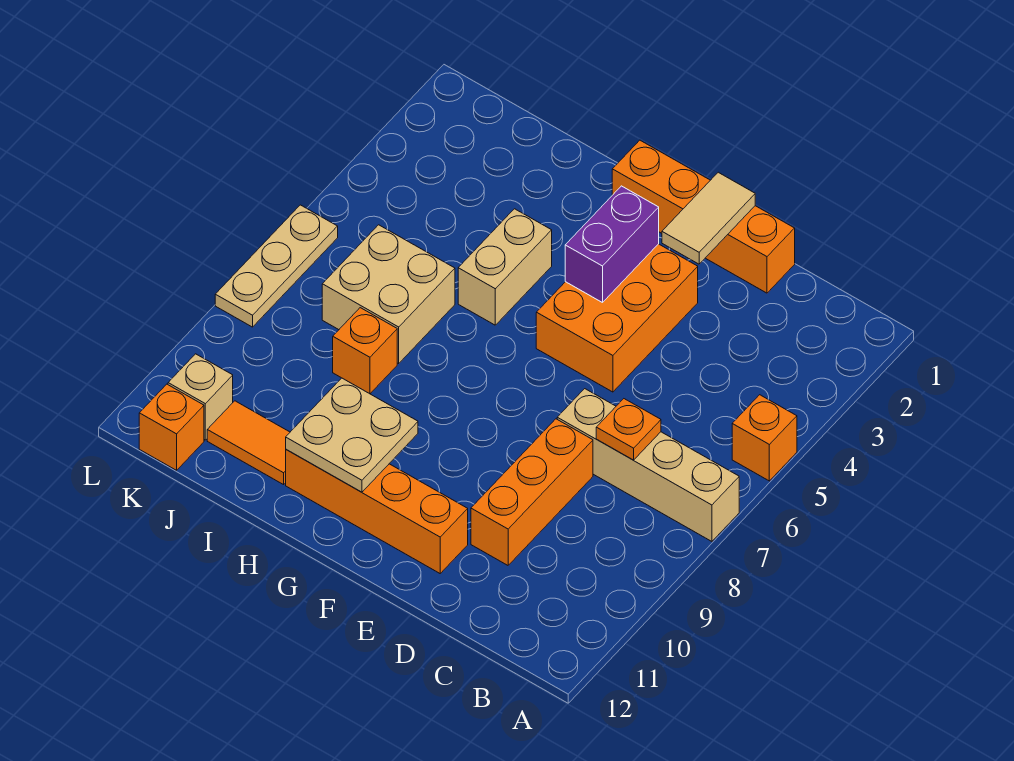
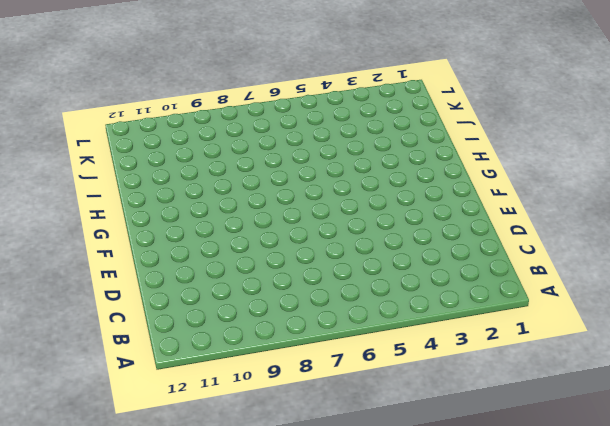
none -> orange brick A5 level 1
none -> tan brick A7:D7 level 1
none -> orange brick D1:G1 level 1

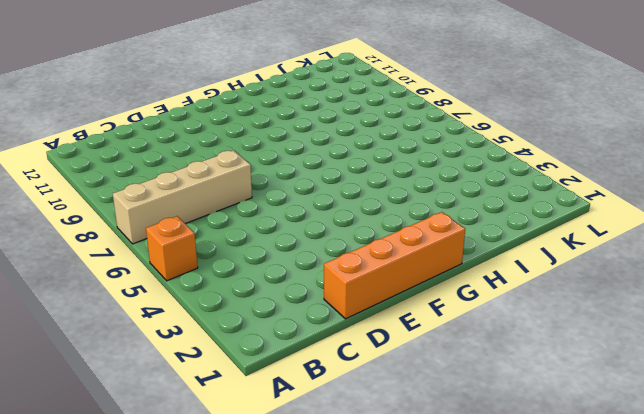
none -> orange brick D8:D10 level 1
none -> orange brick E3:F5 level 1
none -> orange brick E11:H11 level 1

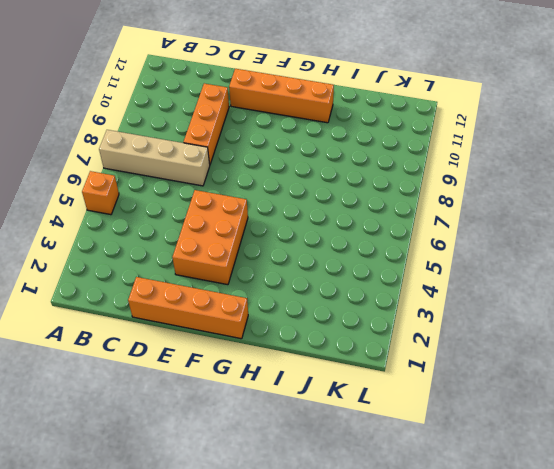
none -> tan brick H4:H5 level 1
none -> tan brick I6:J7 level 1
none -> orange brick I8 level 1

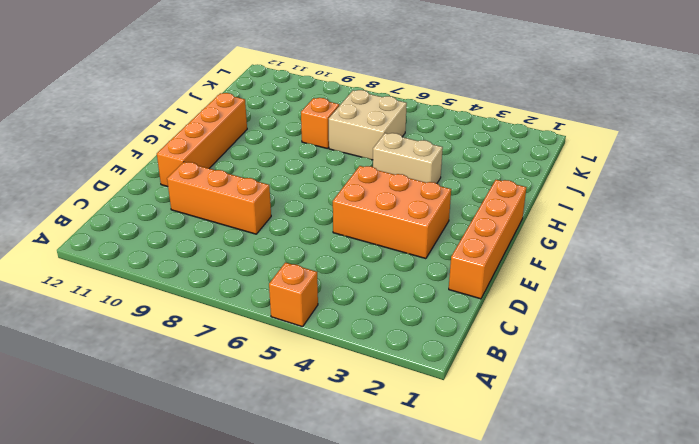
none -> tan brick A7:D7 level 1
none -> orange tile I11:J11 level 1
none -> tan brick K11 level 1

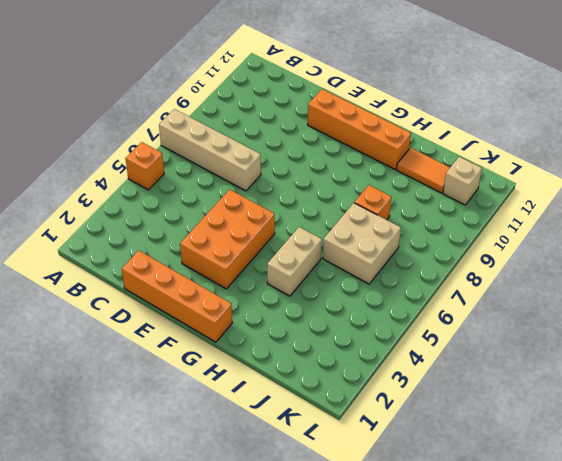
none -> orange brick D8:D10 level 1
none -> orange brick K12 level 1
none -> tan plate L6:L8 level 1

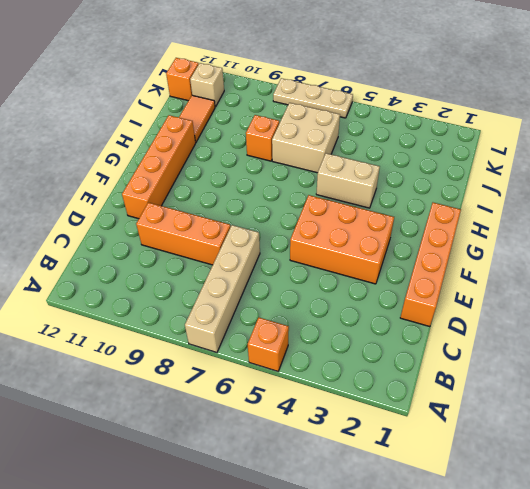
none -> orange plate C7 level 2
none -> tan tile E1:E2 level 2
none -> purple brick F3:F4 level 2

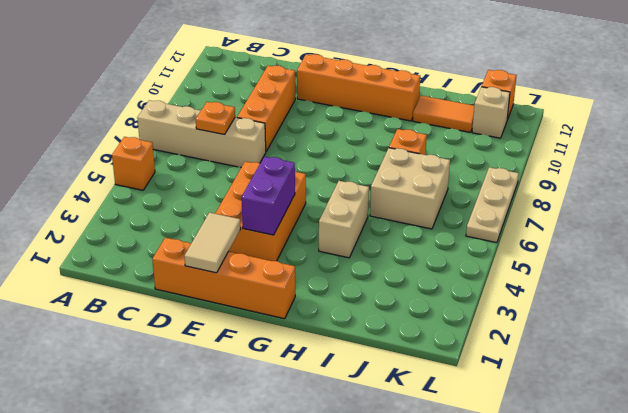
none -> tan plate G10:H11 level 2

